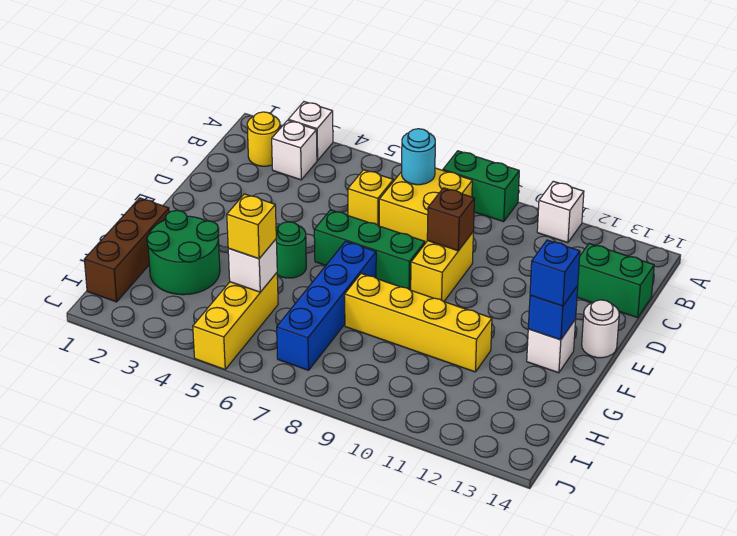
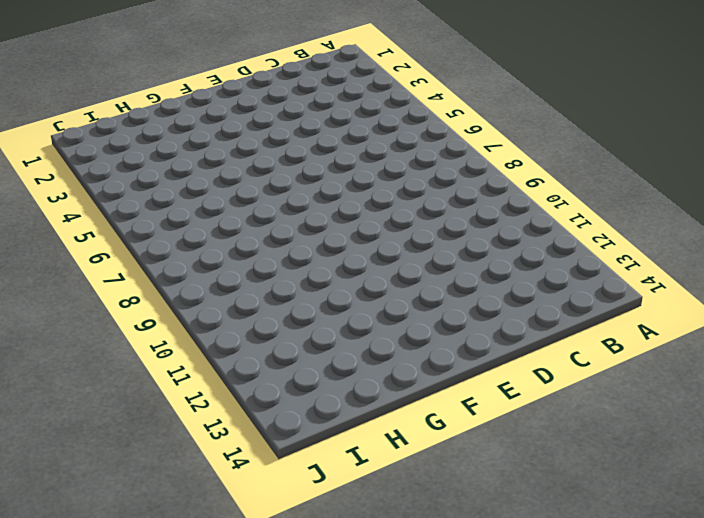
none -> white brick A3 level 1
none -> green brick A8:A9 level 1
none -> white brick A11 level 1

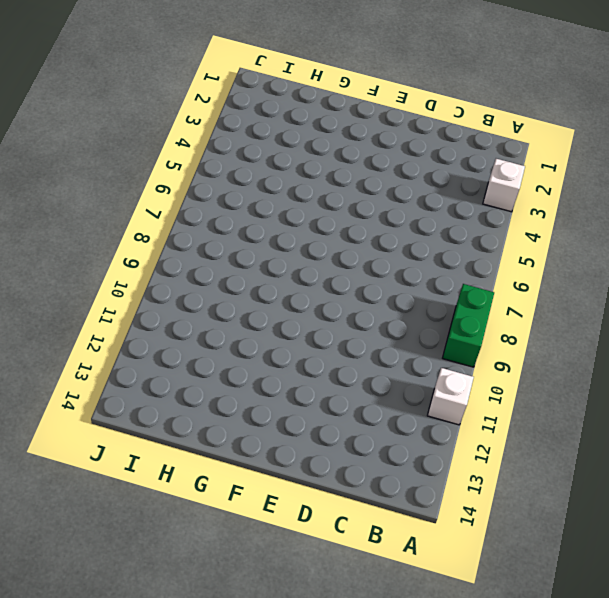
none -> yellow round brick B2 level 1
none -> white brick B3 level 1
none -> yellow brick B7:C8 level 1

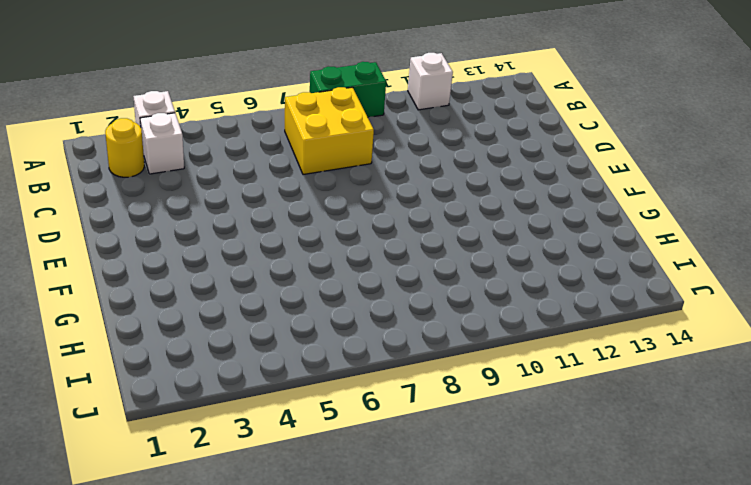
none -> yellow brick C6 level 1
none -> green brick C13:C14 level 1
none -> yellow brick D9:E9 level 1

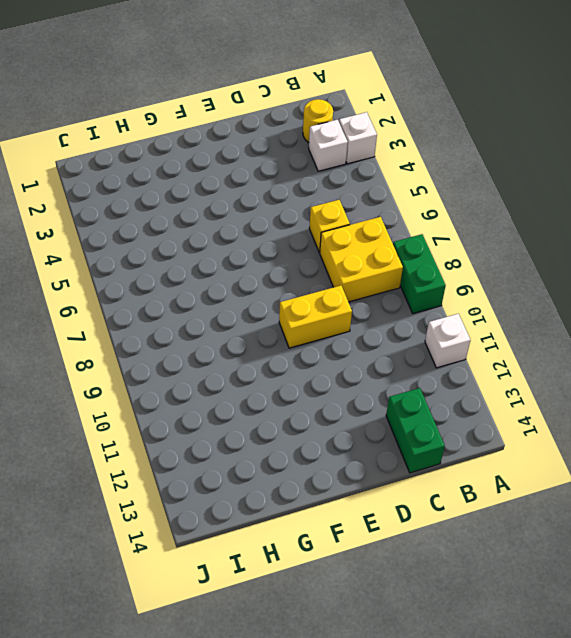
none -> green brick E6:E8 level 1
none -> white round brick E14 level 1
none -> green round brick F5 level 1

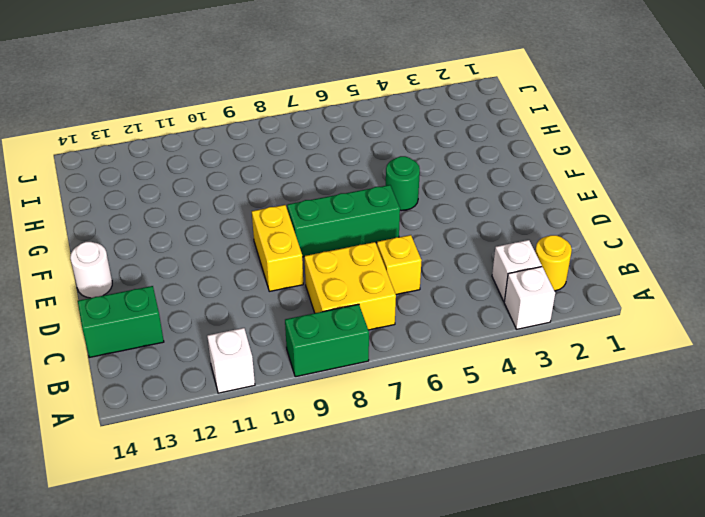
none -> blue brick F7:I7 level 1
none -> white brick F13 level 1
none -> brown brick G1:I1 level 1

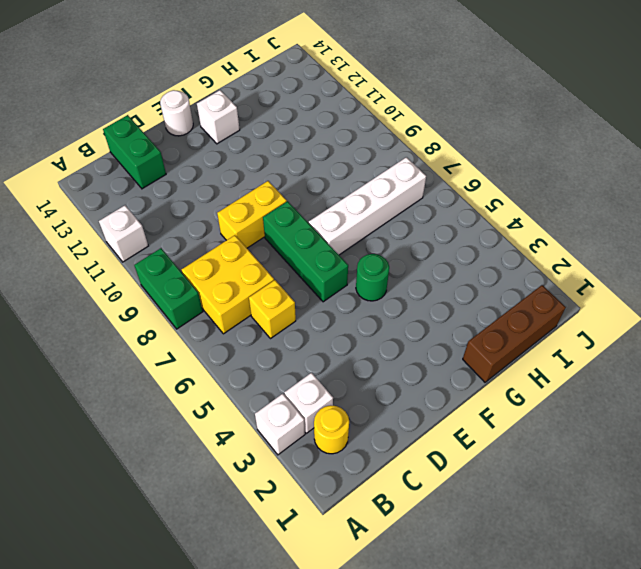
white brick F7:I7 level 1 -> blue brick F7:I7 level 1
none -> green round brick G2:H3 level 1
none -> yellow brick G8:G11 level 1
none -> yellow brick H5:J5 level 1

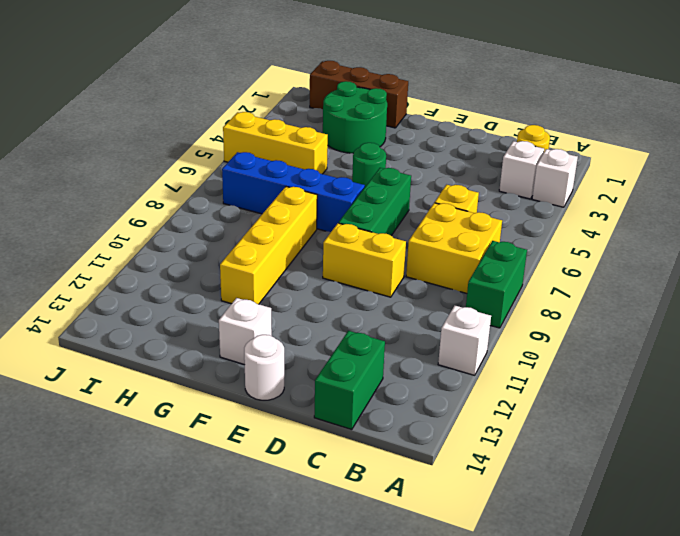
none -> cyan round brick B7 level 2
none -> brown brick D9 level 2
none -> blue brick F13 level 2

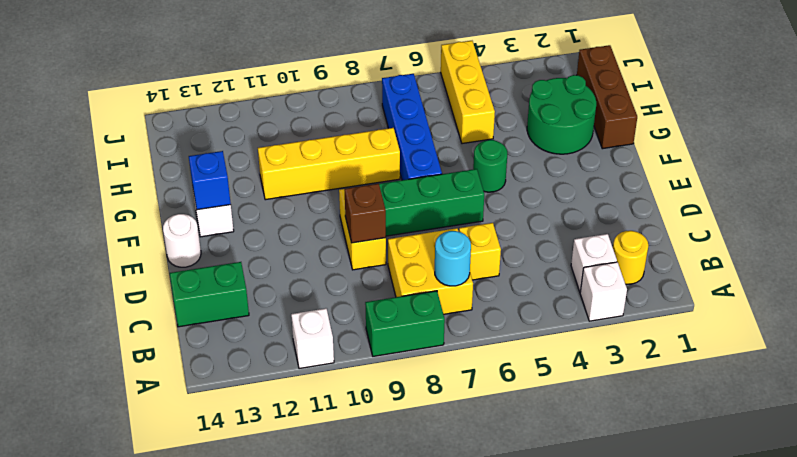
none -> white brick H5 level 2
none -> blue brick F13 level 3
none -> yellow brick H5 level 3

